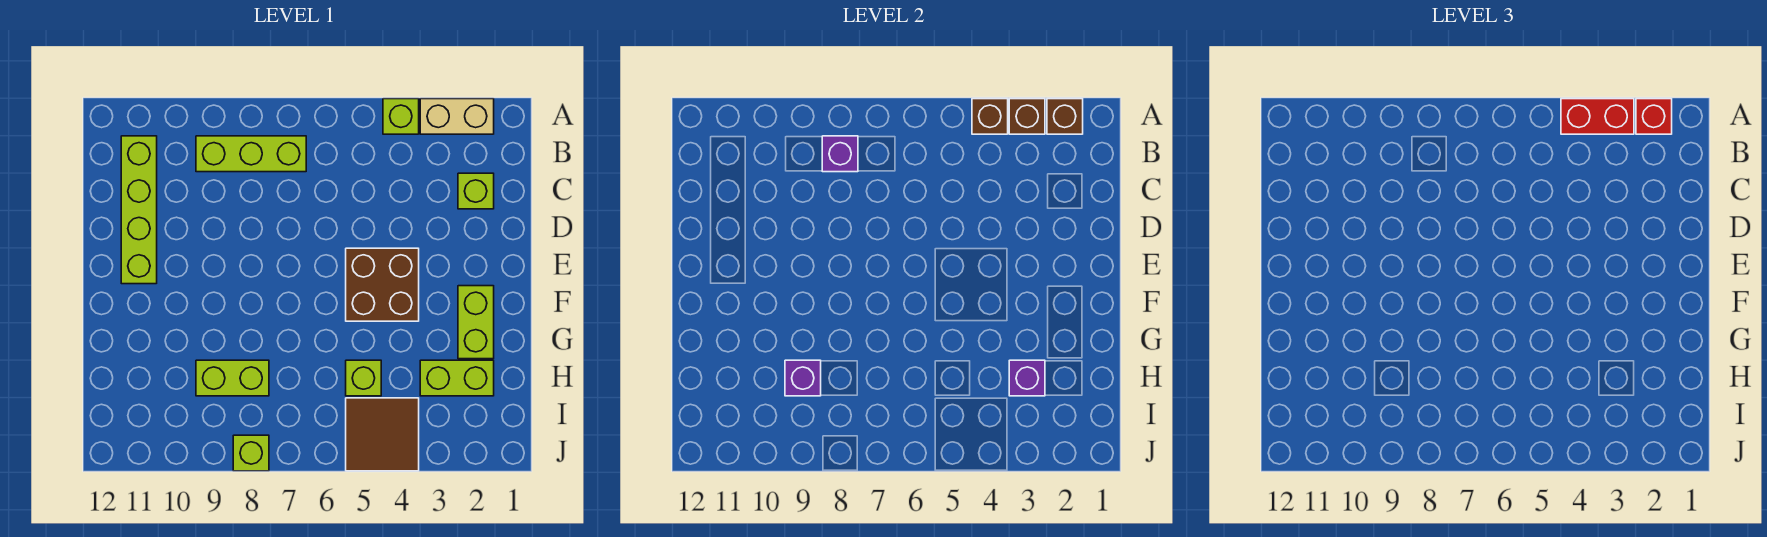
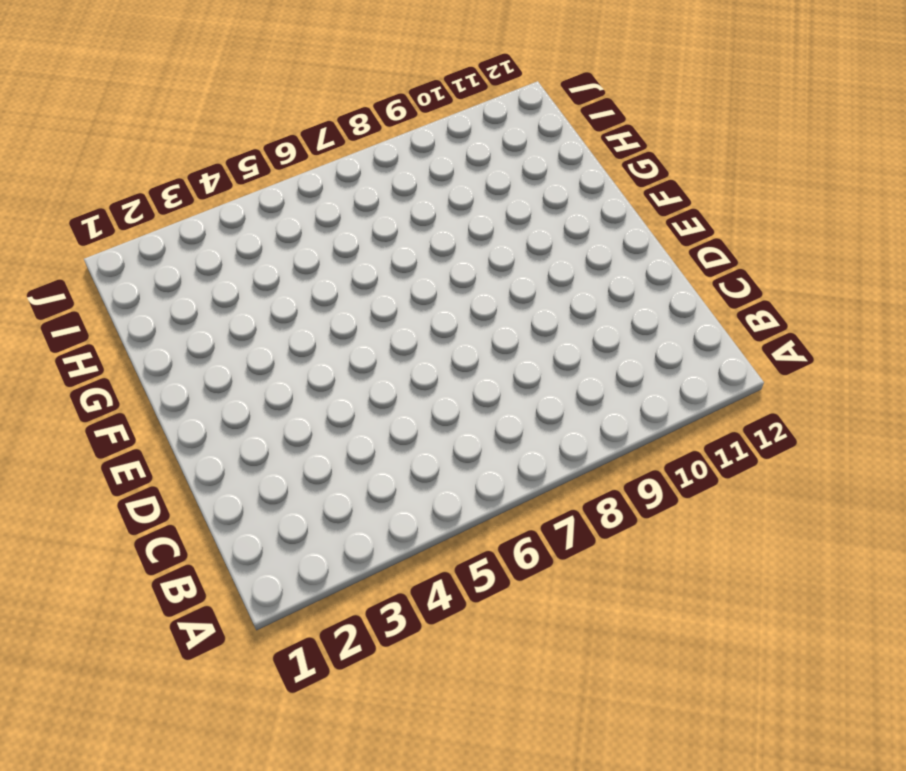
none -> tan brick A2:A3 level 1
none -> lime brick A4 level 1
none -> lime brick B7:B9 level 1

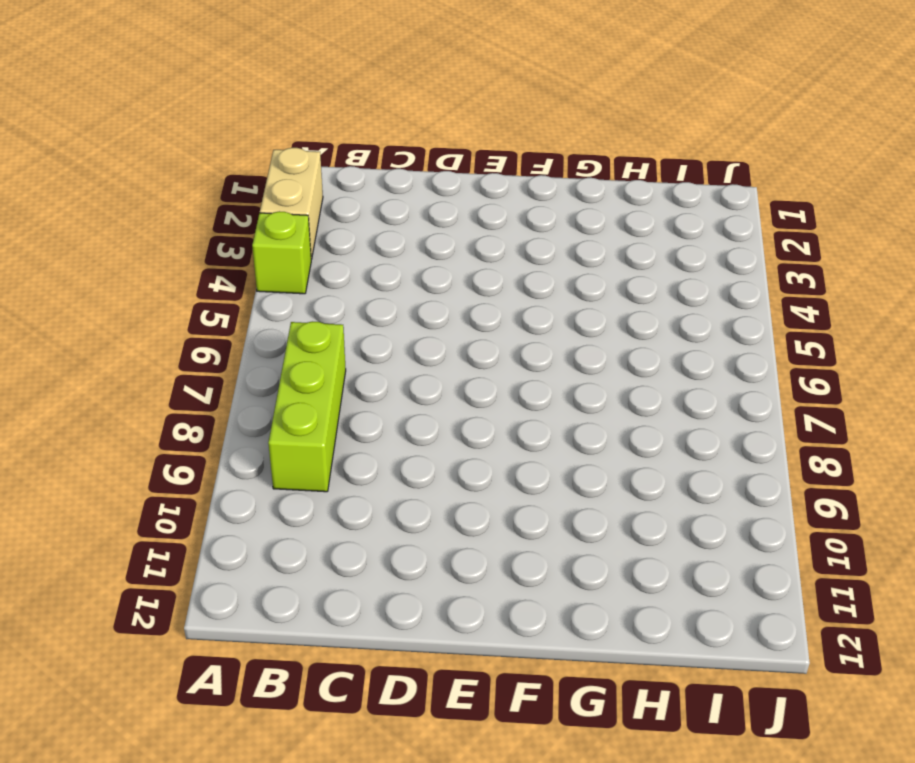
none -> lime brick B11:E11 level 1
none -> lime brick C2 level 1
none -> brown brick E4:F5 level 1

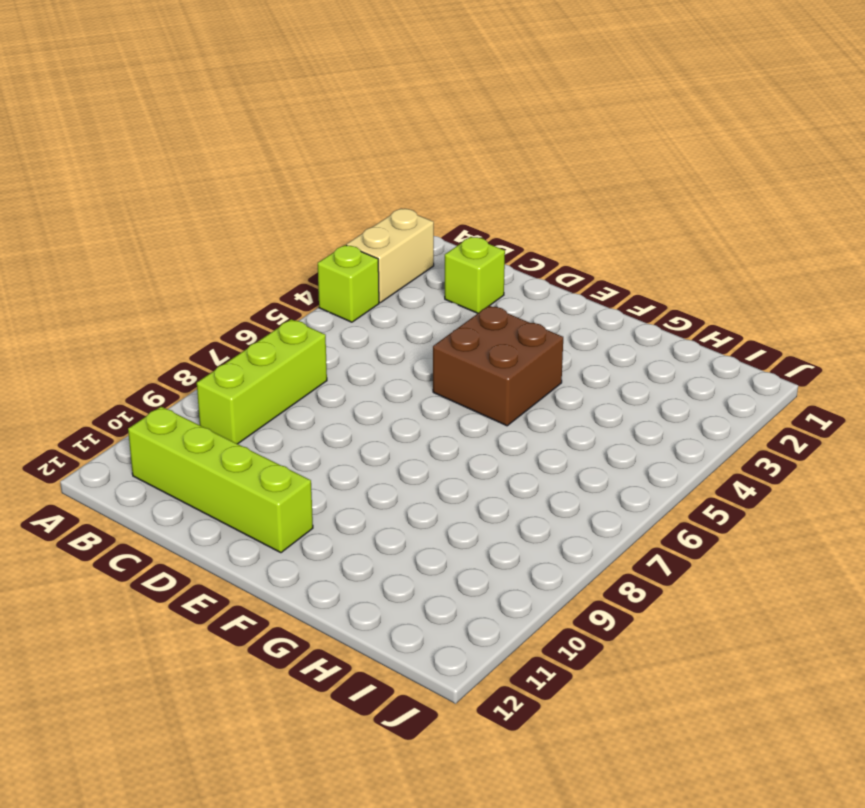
none -> lime brick F2:G2 level 1
none -> lime brick H2:H3 level 1
none -> lime brick H5 level 1

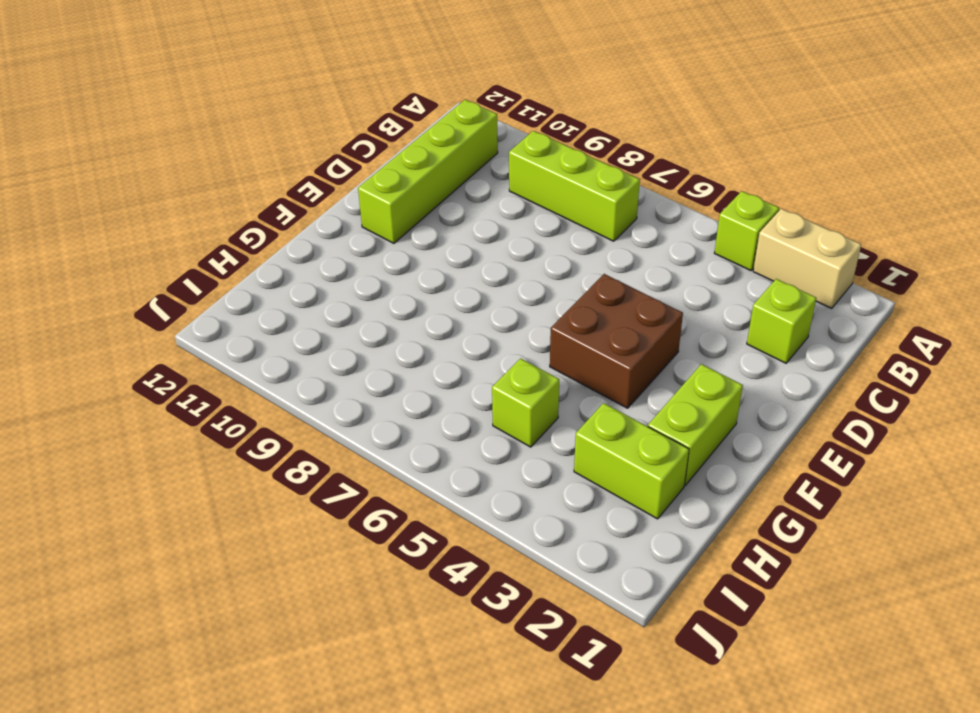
none -> lime brick H8:H9 level 1
none -> brown tile I4:J5 level 1
none -> lime brick J8 level 1

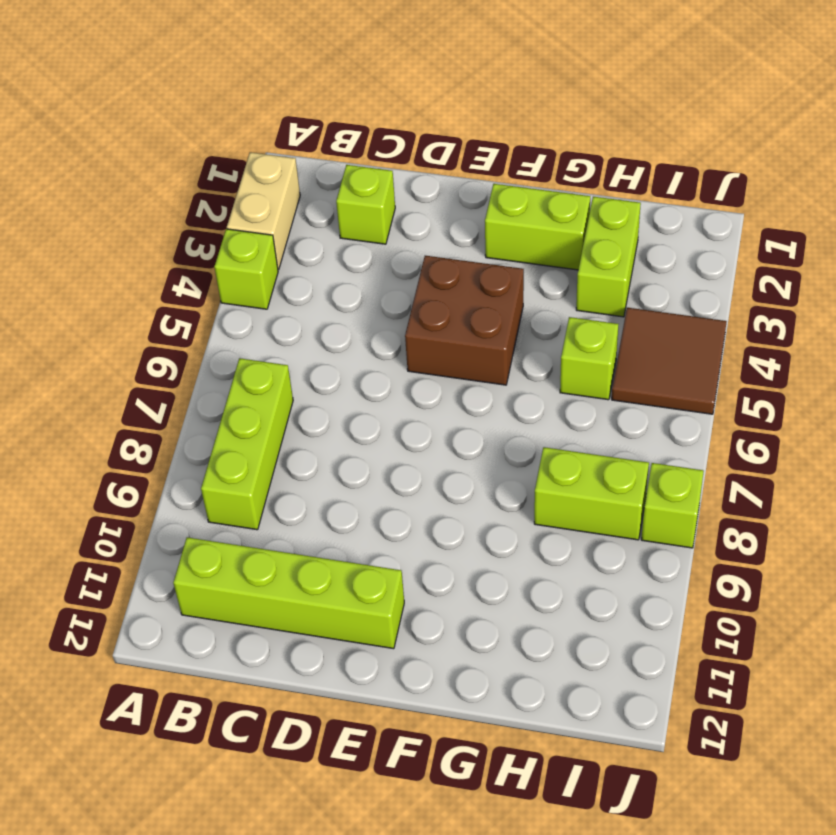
lime brick H8:I8 level 1 -> lime brick H8:H9 level 1
none -> brown brick A2 level 2
none -> brown brick A3 level 2
none -> brown brick A4 level 2

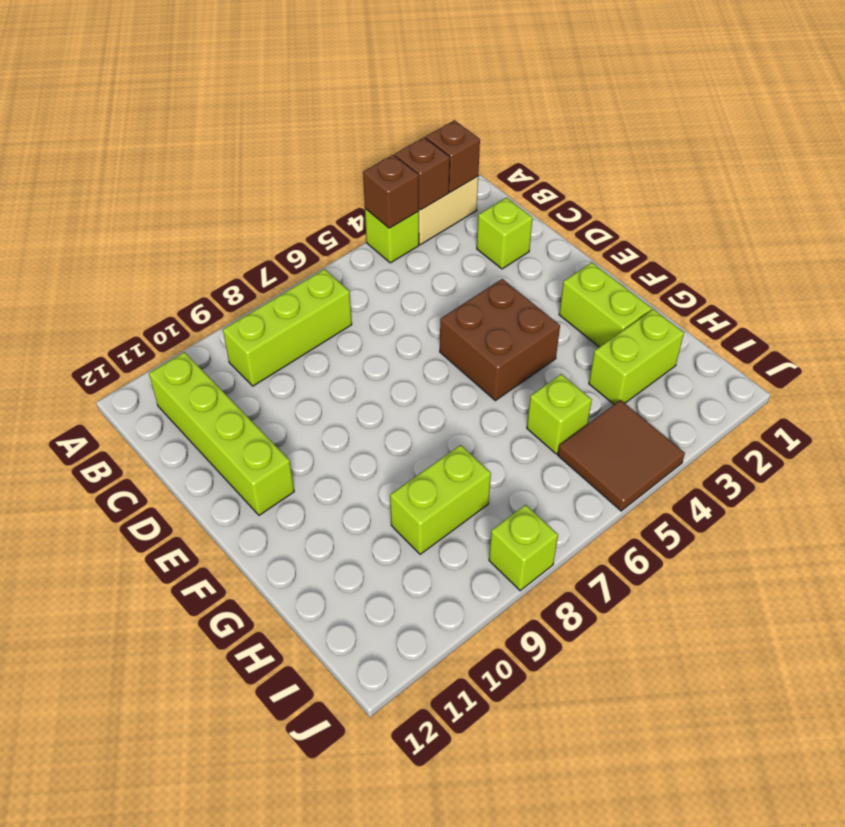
none -> purple brick B8 level 2
none -> purple brick H3 level 2
none -> purple brick H9 level 2

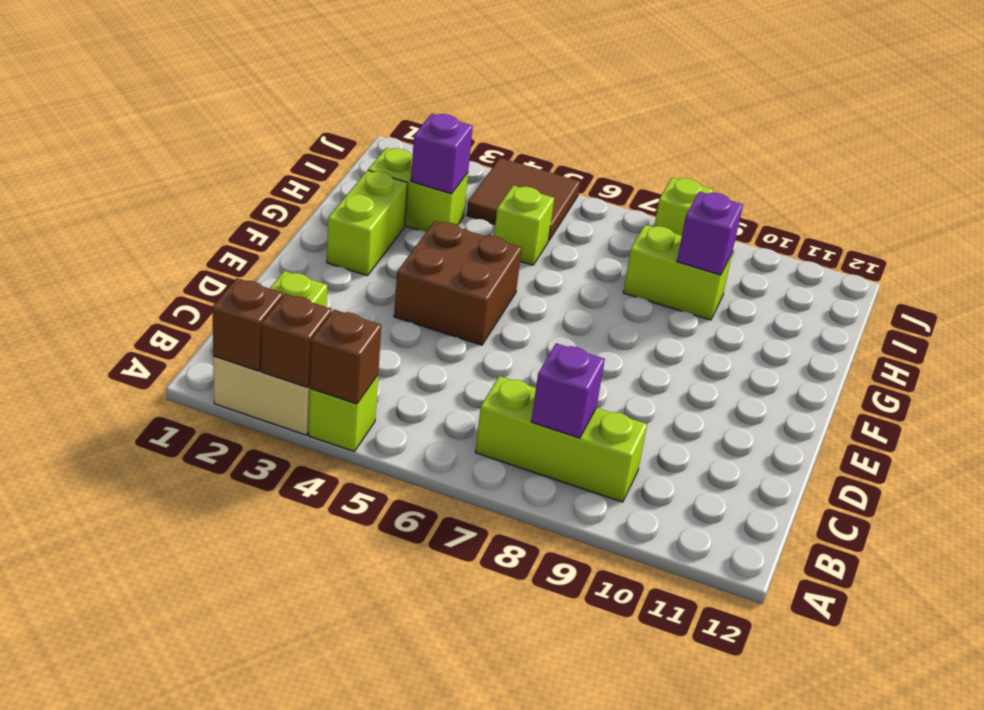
none -> lime brick B11:E11 level 1
none -> red brick A2 level 3
none -> red brick A3:A4 level 3

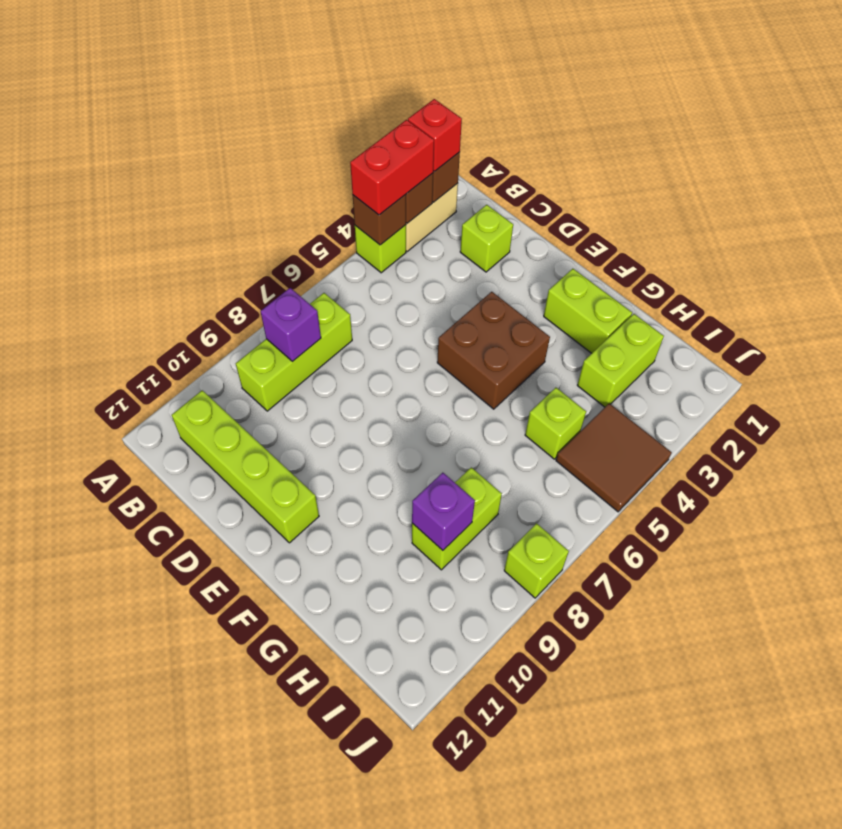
none -> purple brick H3 level 2

